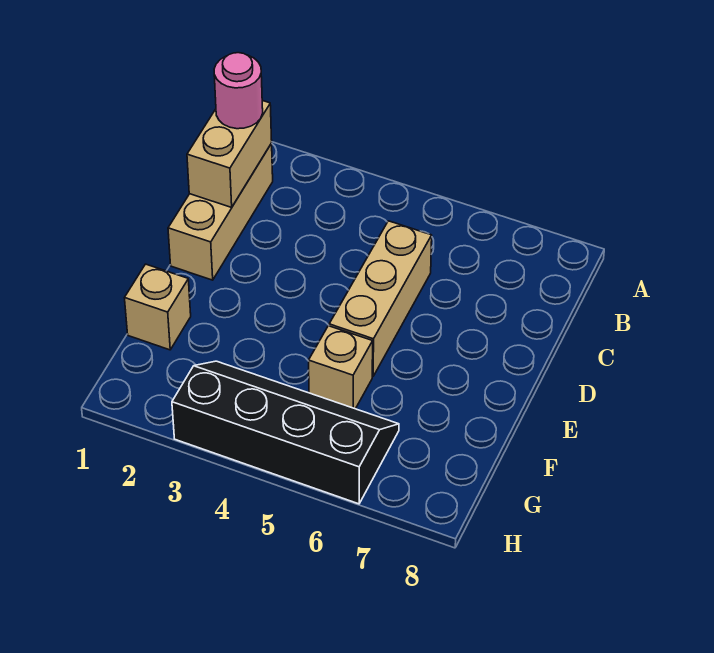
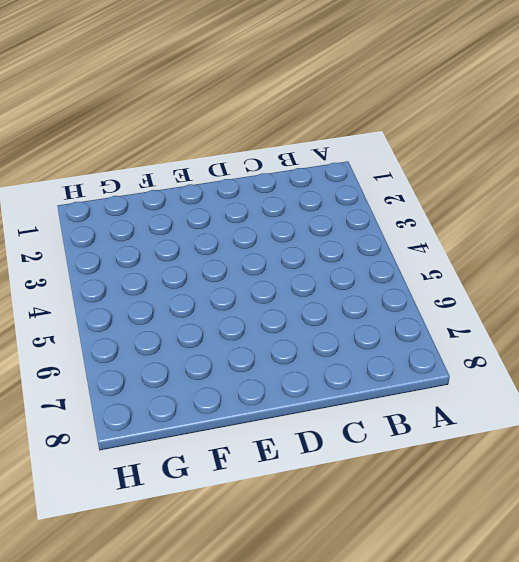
none -> tan brick B1:D1 level 1
none -> tan brick C5:E5 level 1

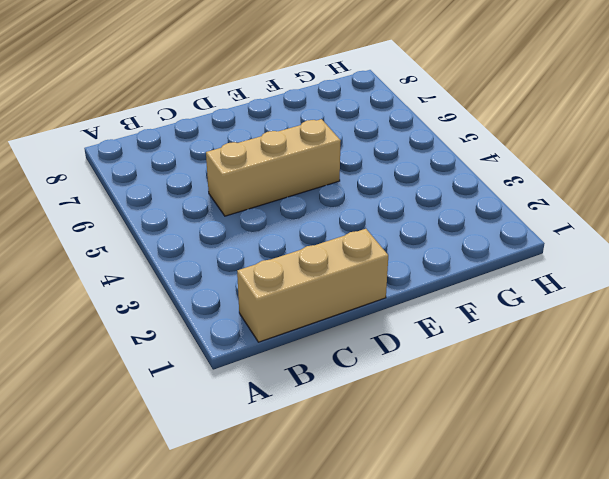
none -> tan brick F1 level 1
none -> tan brick F5 level 1

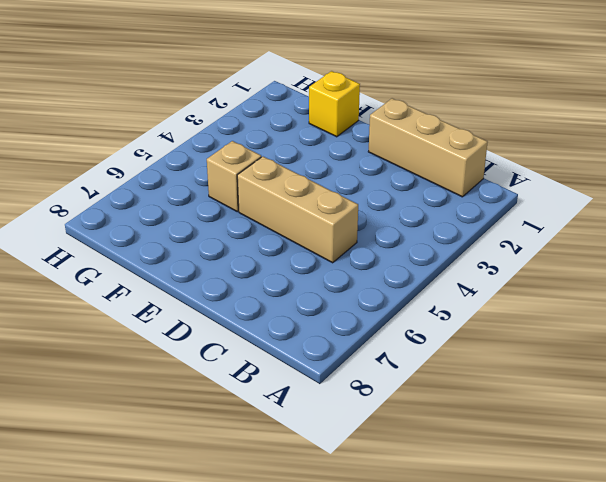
yellow brick F1 level 1 -> tan brick F1 level 1
none -> black slope G3:H6 level 1 top H
none -> tan brick B1:C1 level 2

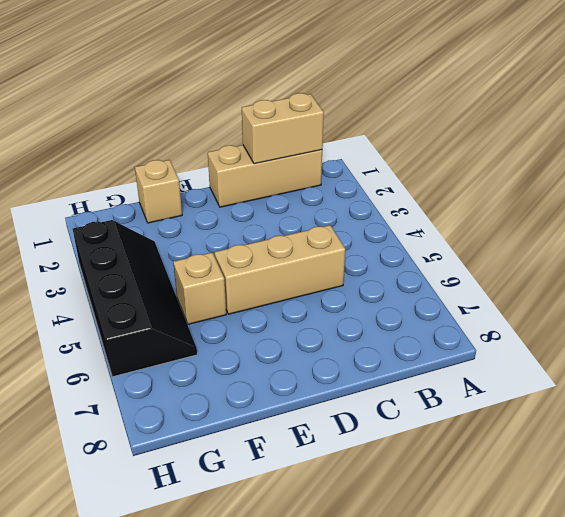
none -> pink round brick B1 level 3

